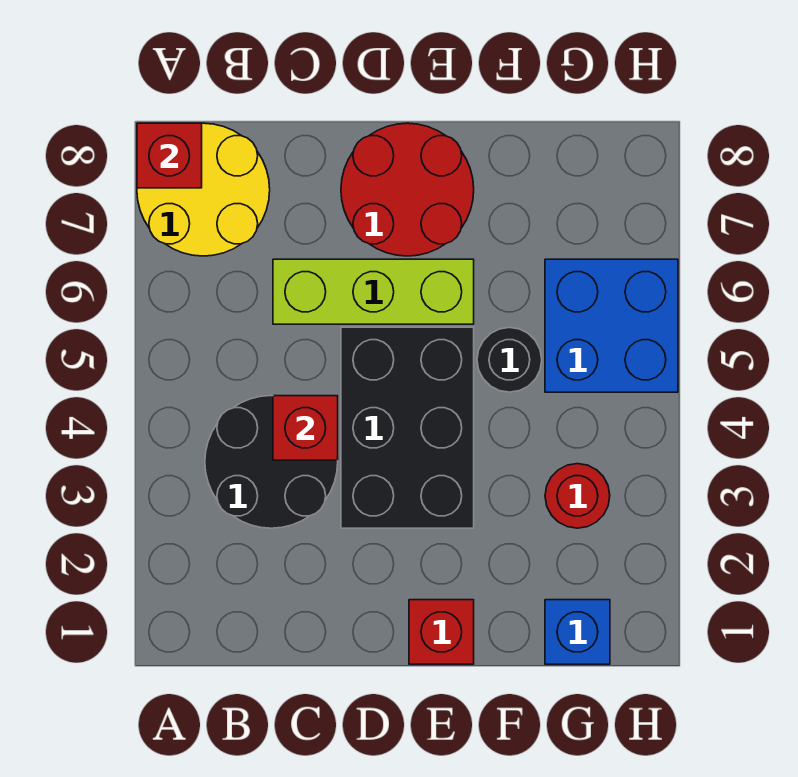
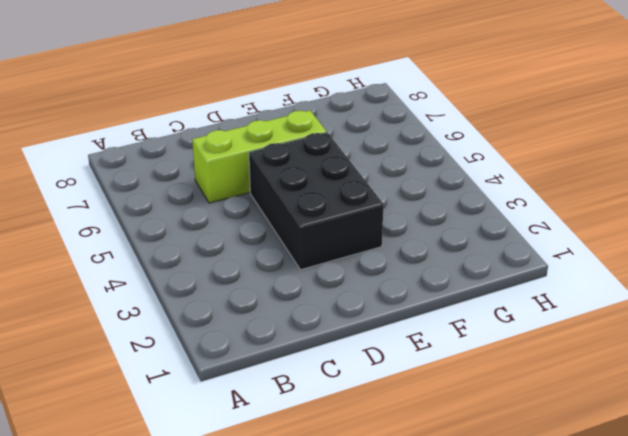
none -> yellow round brick A7:B8 level 1
none -> black round brick B3:C4 level 1
none -> red round brick D7:E8 level 1

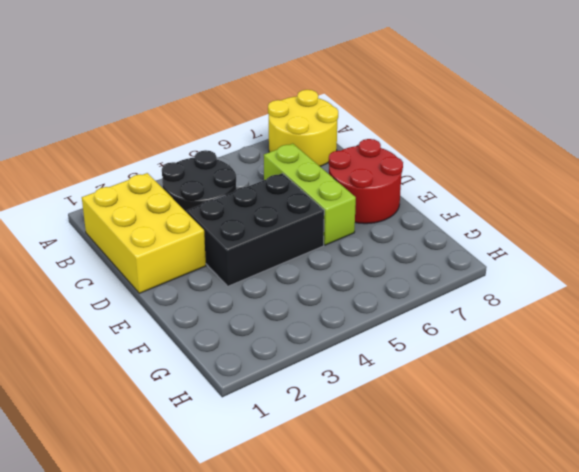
yellow brick B1:D2 level 1 -> none
none -> red brick E1 level 1
none -> black round brick F5 level 1
none -> blue brick G1 level 1

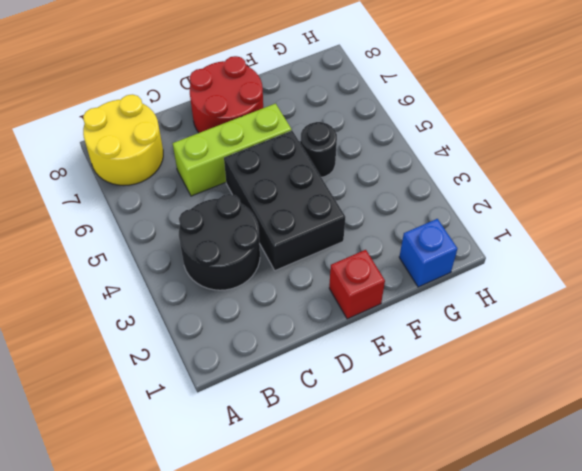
none -> red round brick G3 level 1
none -> blue brick G5:H6 level 1
none -> red brick A8 level 2

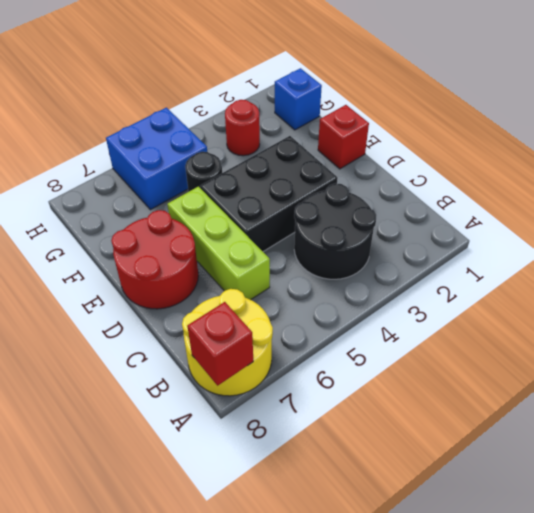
none -> red brick C4 level 2

